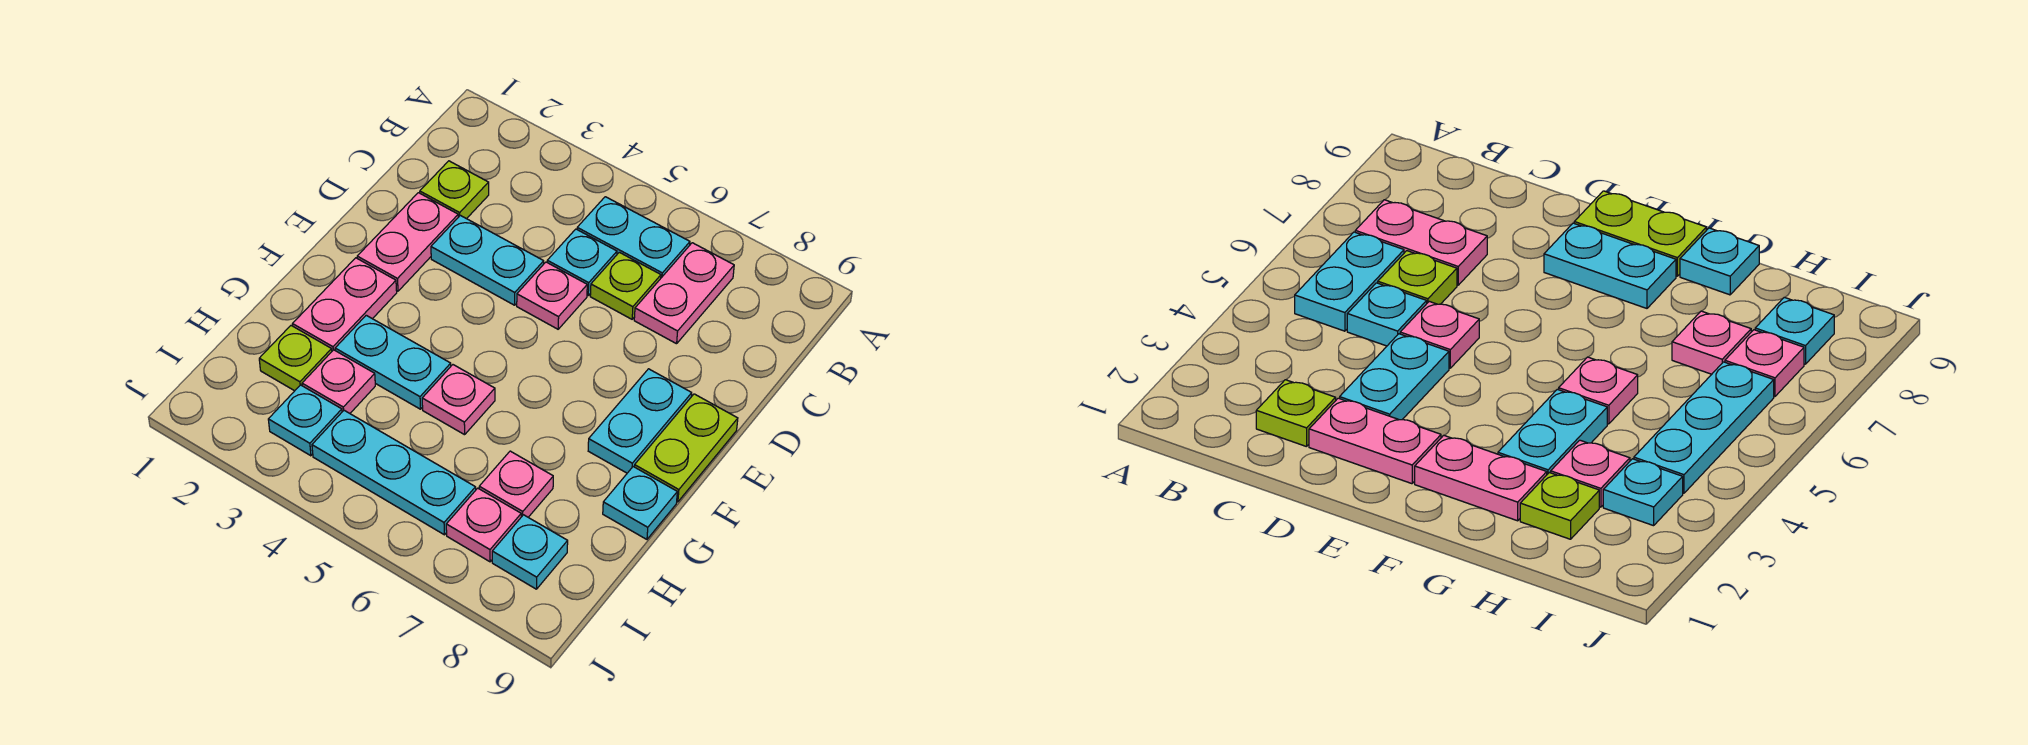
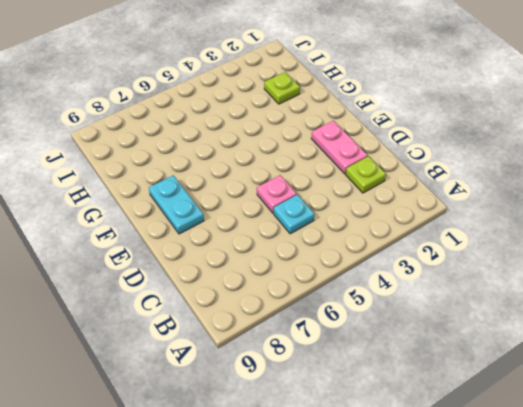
none -> cyan plate B5:B6 level 1
none -> pink plate B7:C7 level 1
none -> lime plate C6 level 1

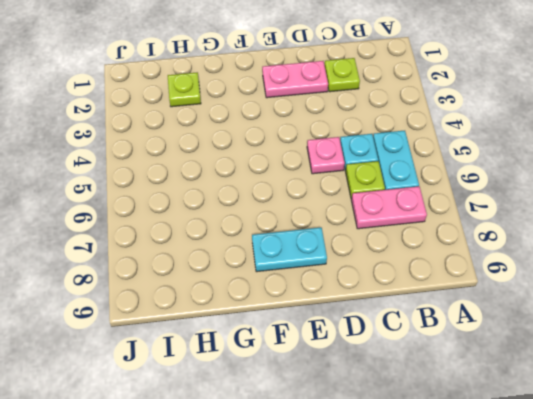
none -> cyan plate D3:D4 level 1
none -> lime plate E9:F9 level 1
none -> pink plate F2:G2 level 1

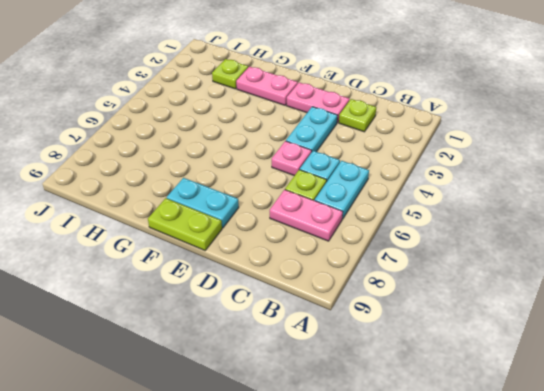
none -> cyan plate G3:G4 level 1
none -> pink plate G5 level 1
none -> cyan plate G9 level 1

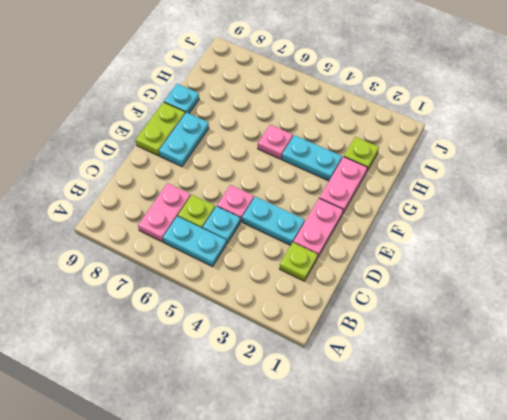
none -> pink plate H3 level 1
none -> pink plate H7 level 1
none -> cyan plate I3 level 1

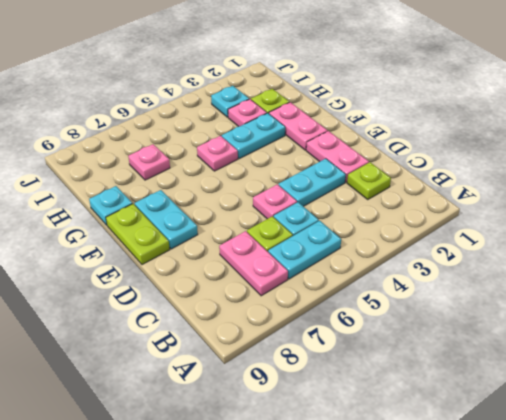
none -> cyan plate I4:I6 level 1
none -> pink plate I7 level 1
none -> cyan plate I8 level 1

